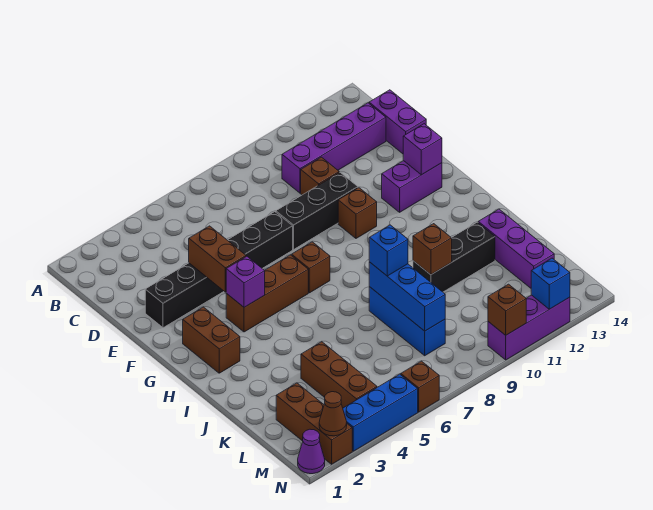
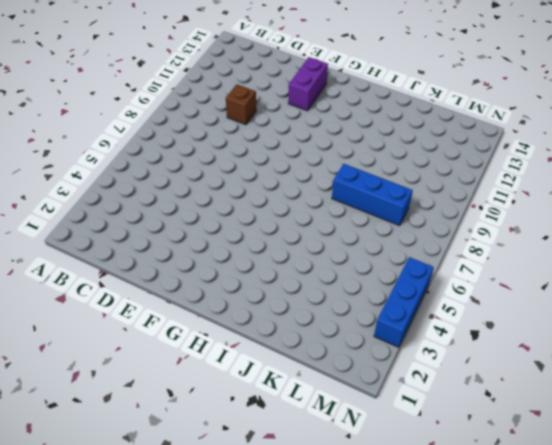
none -> purple brick C10:C13 level 1
none -> purple brick C14:D14 level 1
none -> black brick E2:E7 level 1

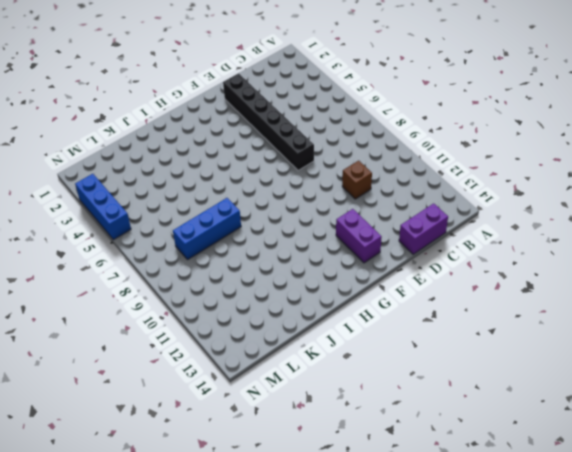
none -> purple brick C10:C13 level 1
none -> black brick E8:E10 level 1
none -> brown brick F10 level 1

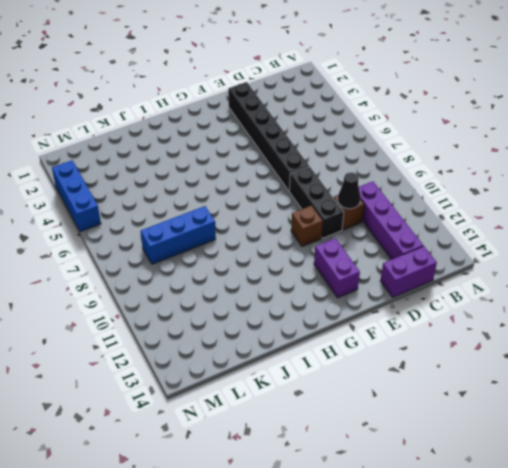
black cone D10 level 2 -> none
none -> brown brick G2:H2 level 1
none -> brown brick G4:G6 level 1
none -> brown brick G7 level 1

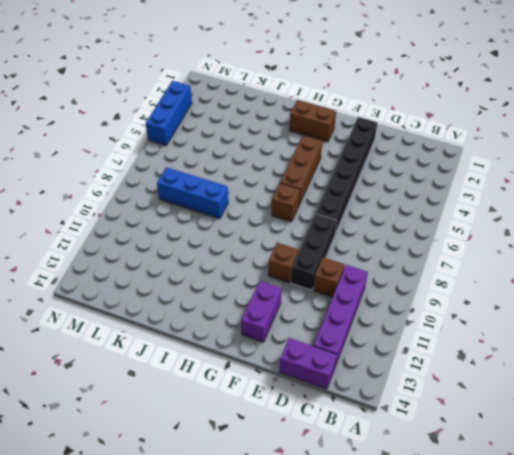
none -> black brick J10:J12 level 1
none -> purple brick J13:L13 level 1
none -> brown brick K4:M4 level 1

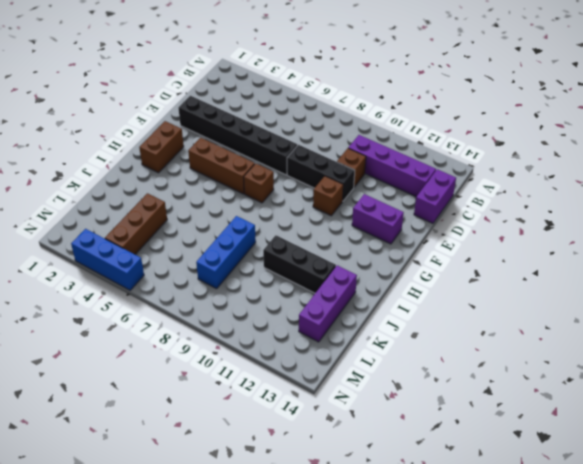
none -> brown brick L2:N2 level 1
none -> purple cone N1 level 1
none -> brown brick N6 level 1

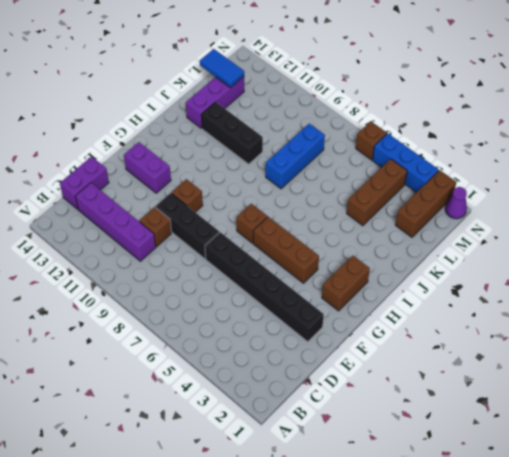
blue tile L13:L14 level 2 -> none
none -> purple brick N10:N12 level 1
none -> brown brick E4:F4 level 2
none -> purple brick F13 level 2

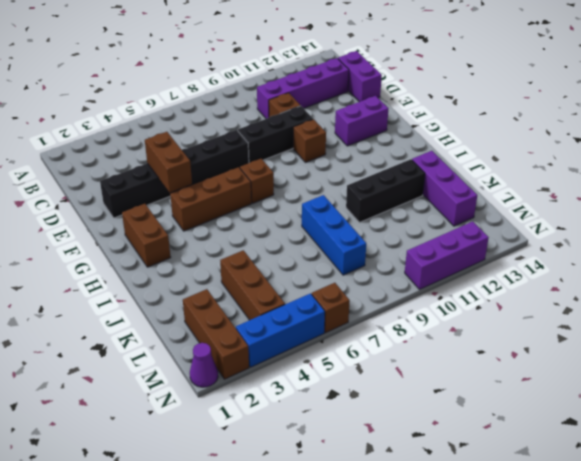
none -> purple brick F13 level 2
none -> purple brick G4 level 2
none -> blue brick J8:L8 level 2

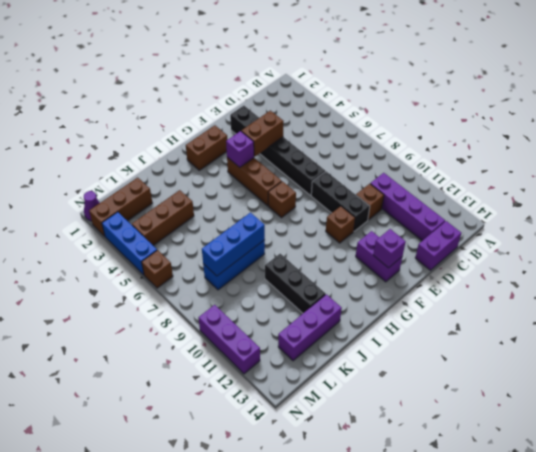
none -> brown brick J10 level 2
none -> brown cone N2 level 2
none -> brown brick N10 level 2

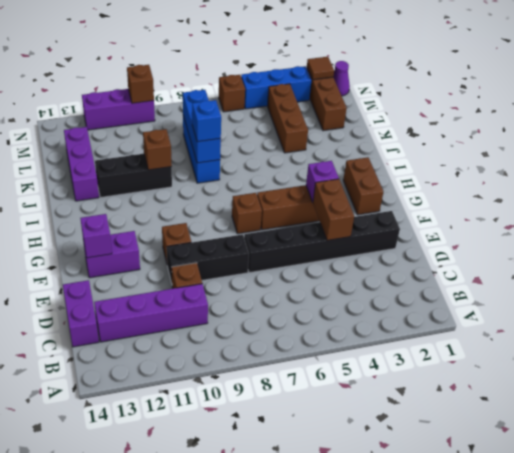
brown tile N2 level 2 -> brown cone N2 level 2
none -> blue brick N12 level 2

